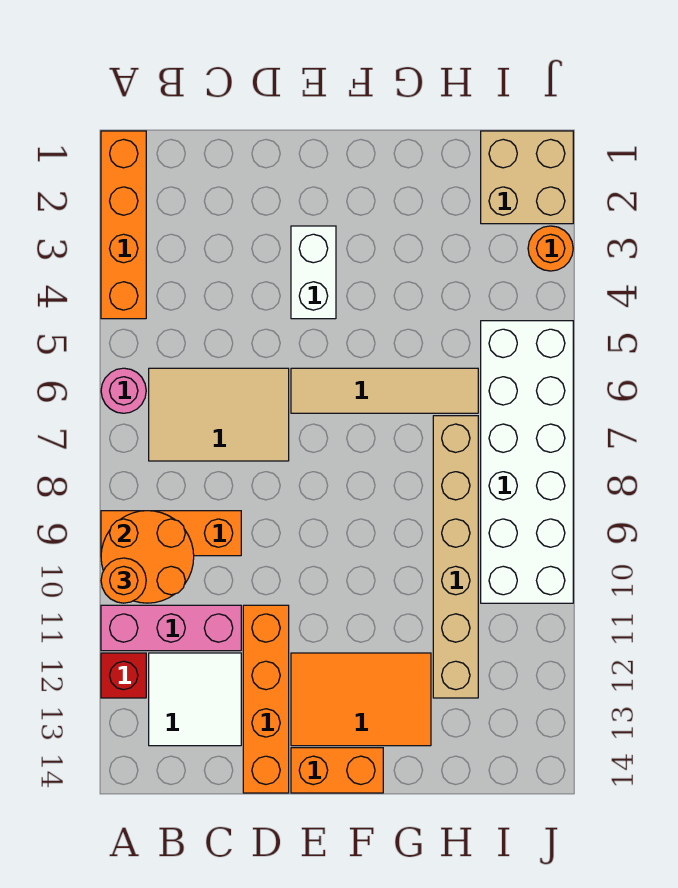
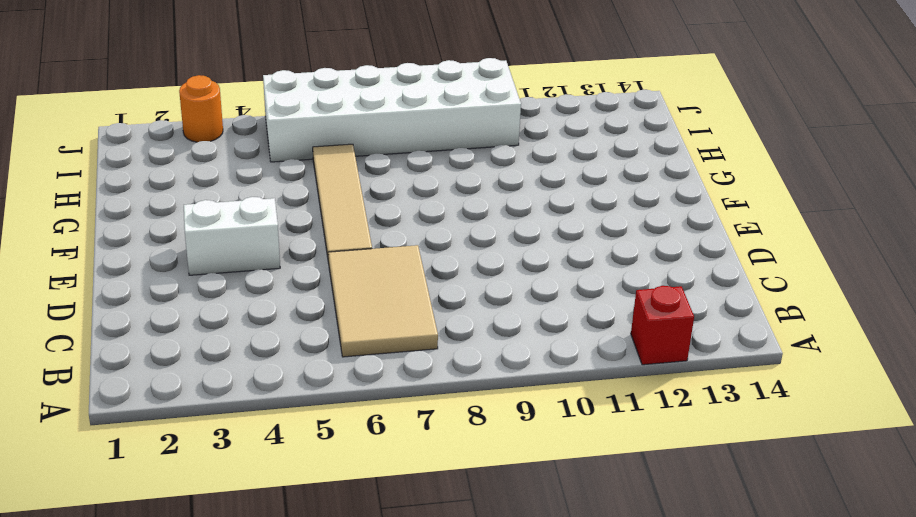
none -> orange brick A1:A4 level 1
none -> pink round brick A6 level 1
none -> orange brick A9:C9 level 1

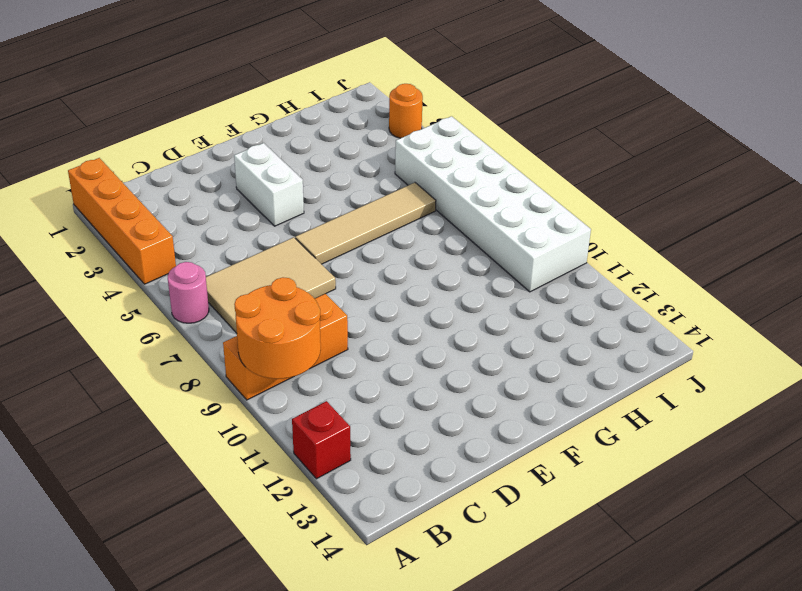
none -> pink brick A11:C11 level 1
none -> white tile B12:C13 level 1
none -> orange brick D11:D14 level 1

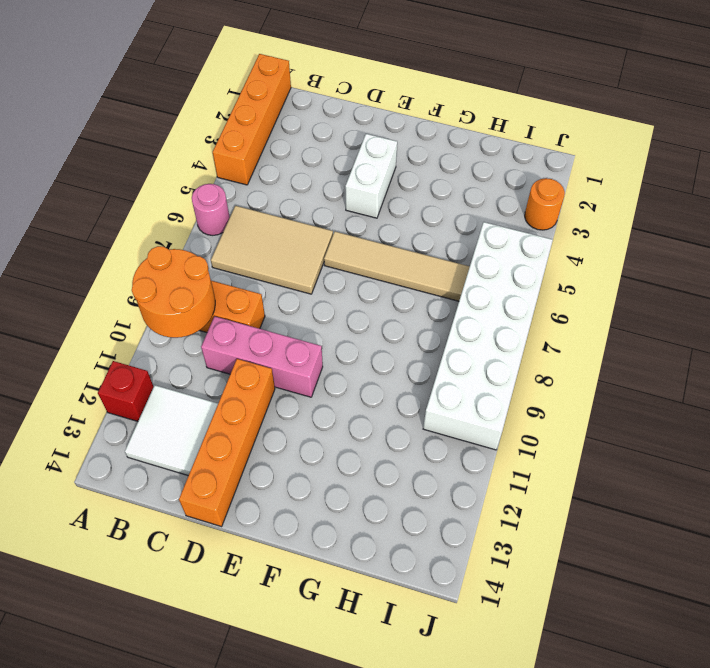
pink brick C10:E10 level 1 -> pink brick A11:C11 level 1
none -> orange tile E12:G13 level 1
none -> orange brick E14:F14 level 1
none -> tan brick H7:H12 level 1

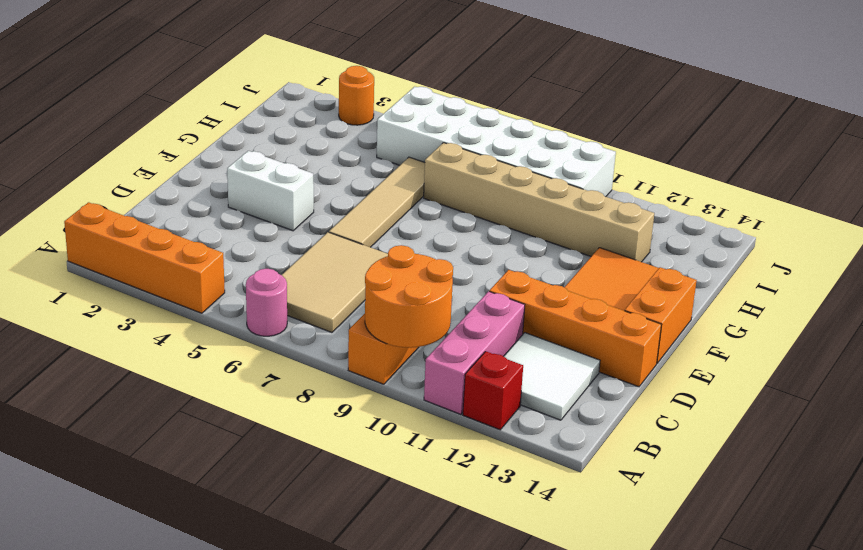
none -> tan brick I1:J2 level 1
none -> orange round brick A10 level 3

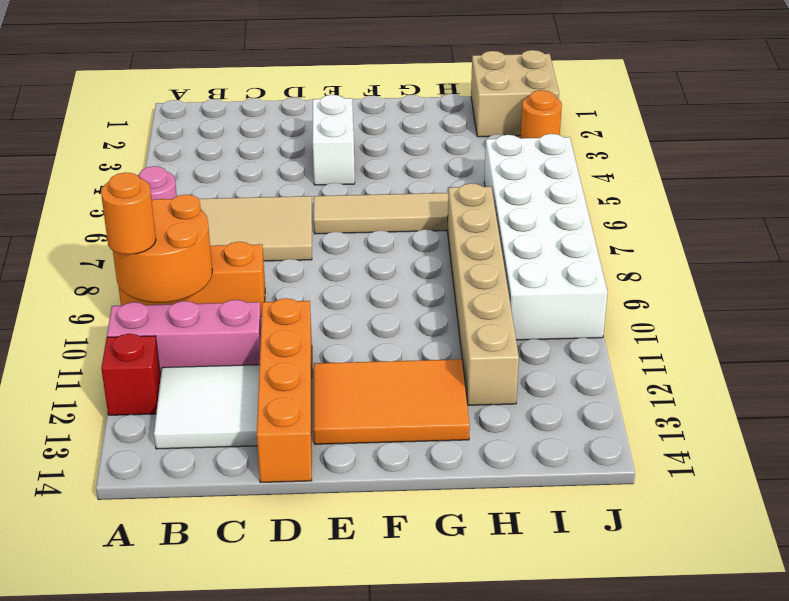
none -> orange brick A1:A4 level 1
none -> orange brick E14:F14 level 1

